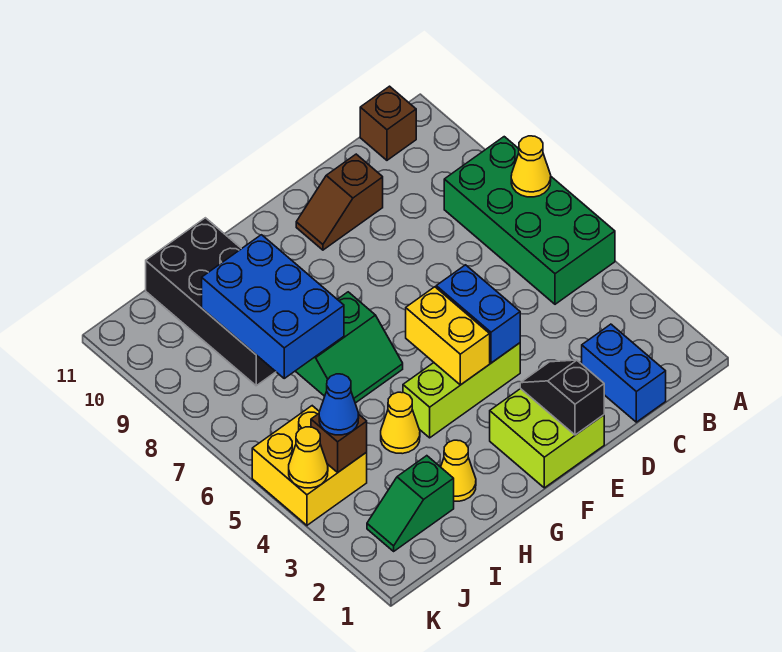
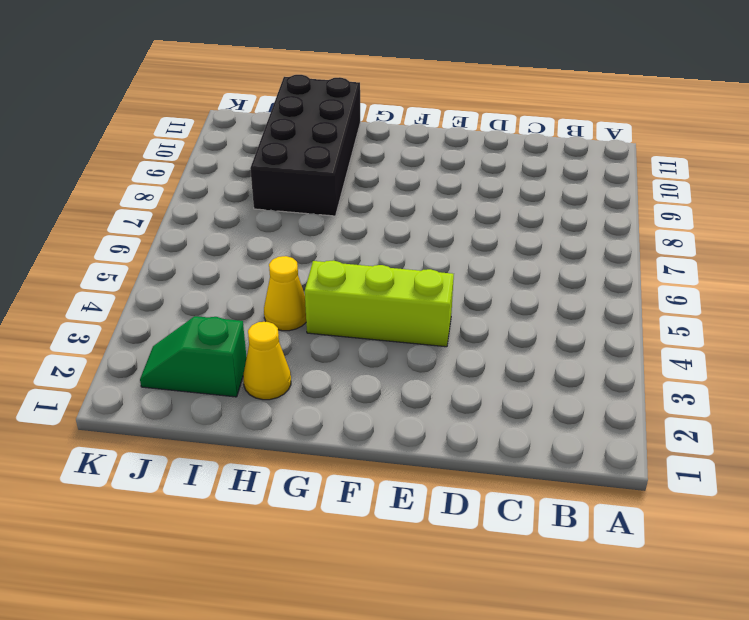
none -> green brick A5:B8 level 1
none -> brown brick B11 level 1
none -> blue brick C1:C2 level 1

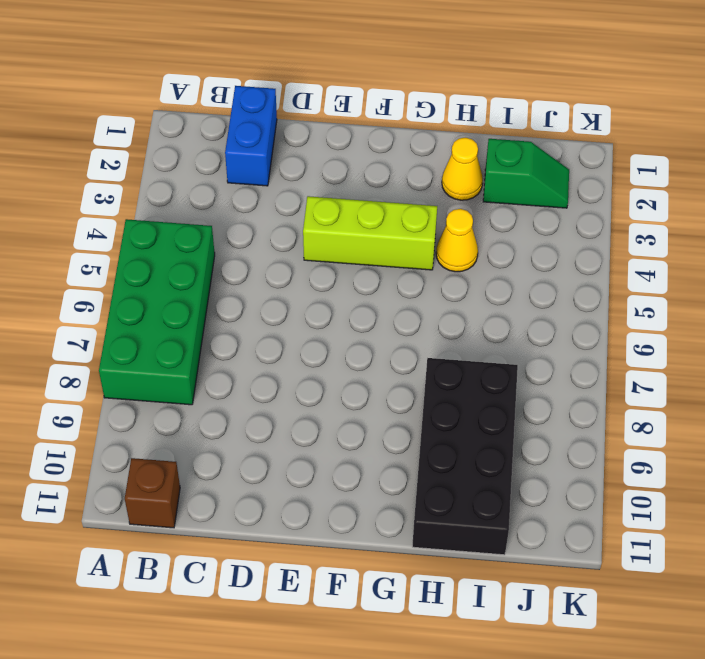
none -> brown slope D10:E10 level 1 top D
none -> lime brick E1:F2 level 1
none -> green slope G6:H7 level 1 top 7

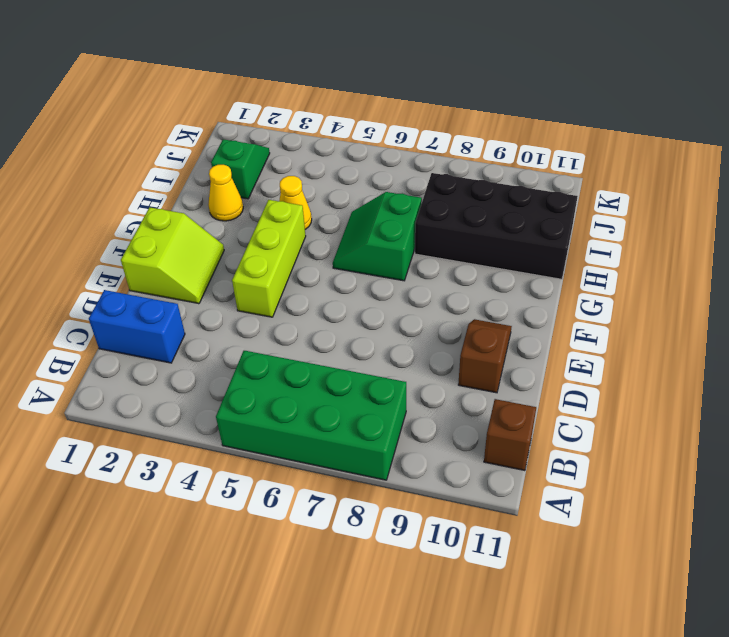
lime slope E1:F2 level 1 top 1 -> lime brick E1:F2 level 1
none -> yellow brick J4:K5 level 1
none -> yellow cone A7 level 2
none -> black slope E1:E2 level 2 top 1

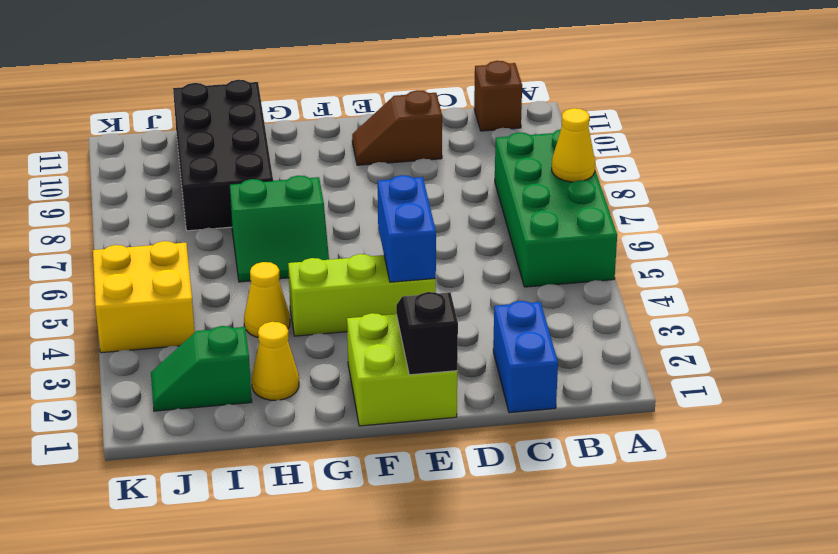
none -> yellow brick F4:F5 level 2
none -> blue brick H7:I9 level 2
none -> brown brick J4 level 2

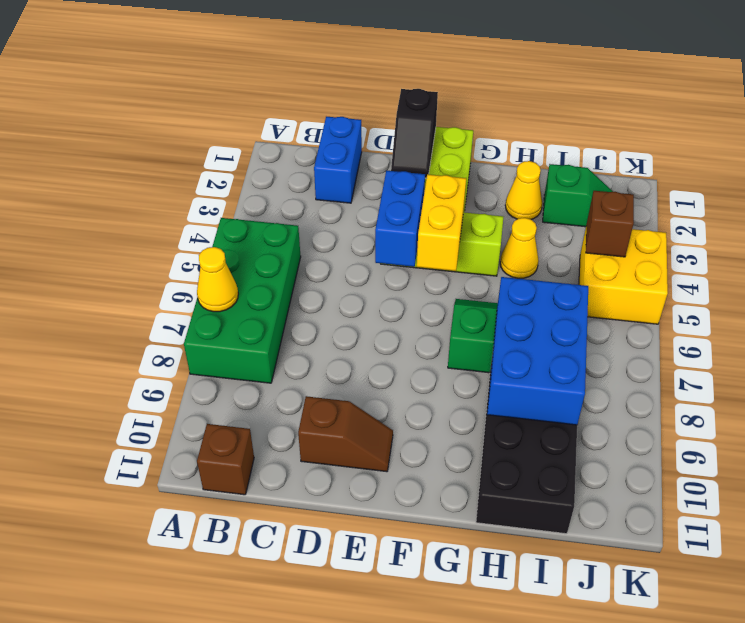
none -> yellow cone K4 level 2
none -> blue cone J4 level 3

